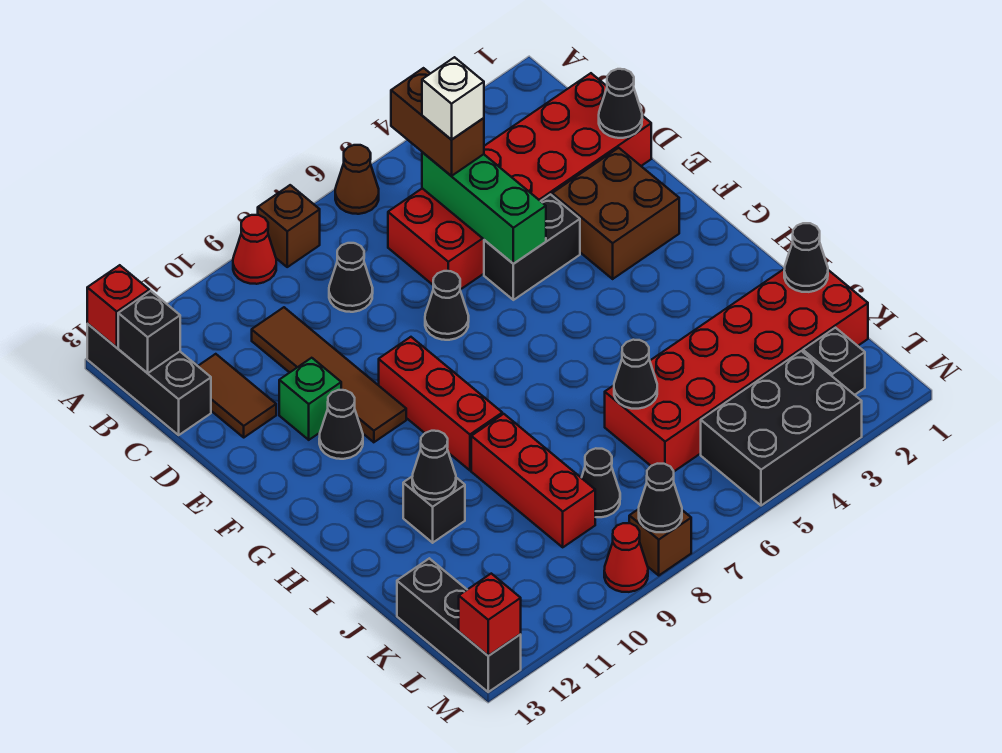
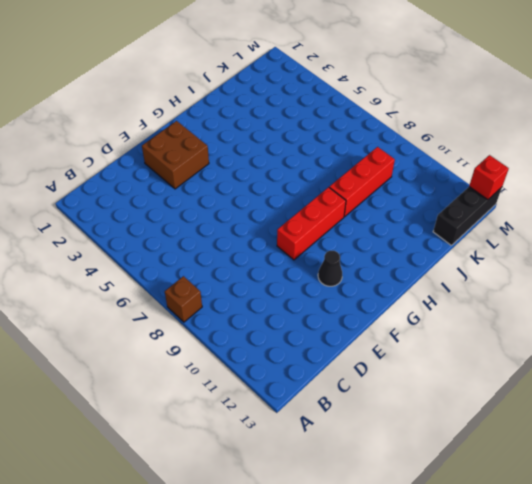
none -> brown cone A6 level 1
none -> red cone A9 level 1
none -> black brick A13:C13 level 1
none -> red brick C1:D6 level 1

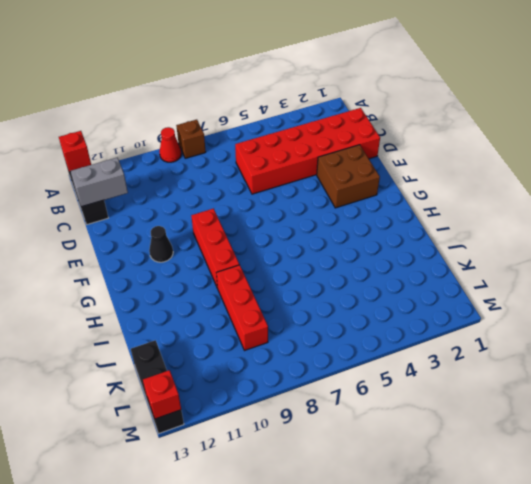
grey brick C12:C13 level 2 -> none
none -> brown cone A6 level 1
none -> black cone C8 level 1
none -> brown tile C10:F10 level 1
none -> brown tile C12:D12 level 1

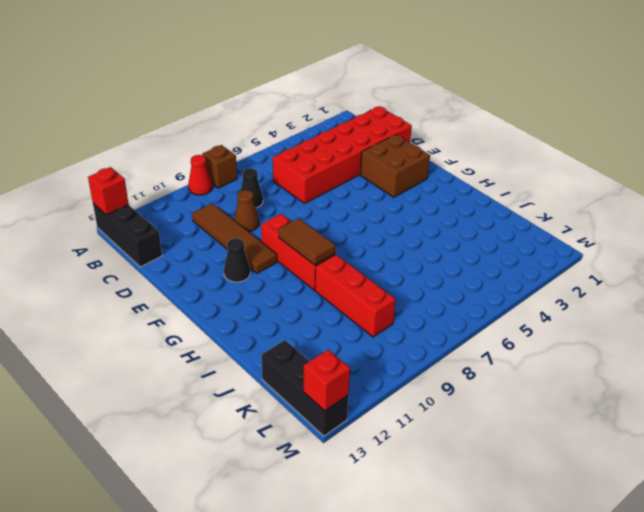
brown cone D9 level 1 -> brown cone A6 level 1
brown tile G9:H9 level 2 -> brown tile C12:D12 level 1
none -> black brick E4:E5 level 1
none -> black cone E7 level 1
none -> green brick E11 level 1
none -> black brick I11 level 1

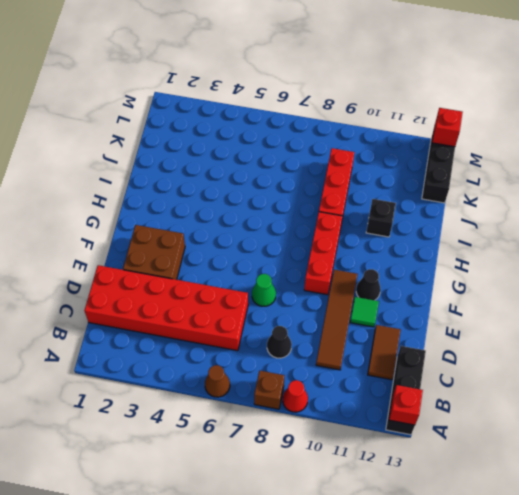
green cone E7 level 1 -> black cone E7 level 1
green tile E11 level 1 -> green brick E11 level 1
none -> black brick E4:E5 level 1
none -> red brick J1:K6 level 1
none -> black cone K8 level 1
none -> black brick L2 level 1

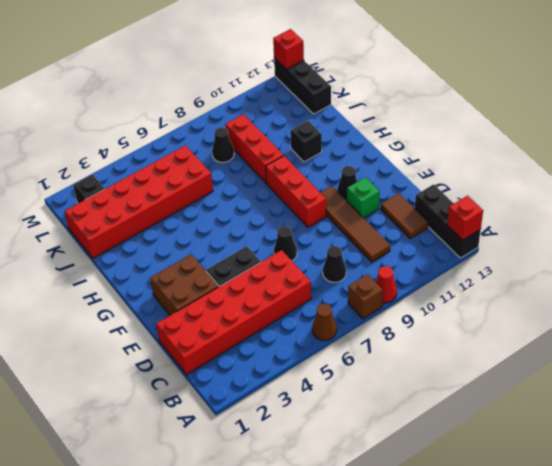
none -> black brick L3:M5 level 1
none -> brown brick M8 level 1
none -> red cone M9 level 1
none -> black brick B13 level 2

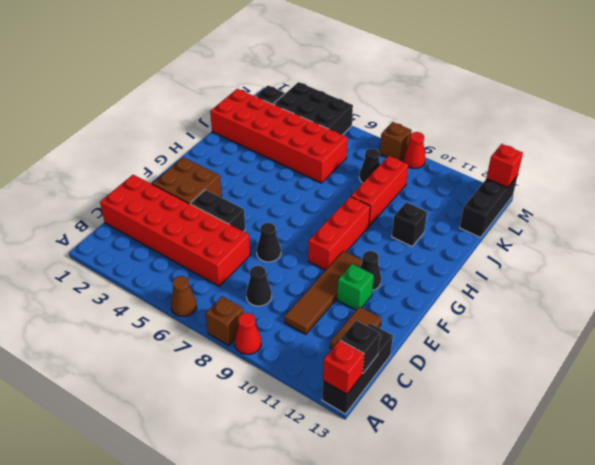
none -> green brick C5:E5 level 2
none -> black cone D1 level 2
none -> black cone I11 level 2
none -> black cone J1 level 2

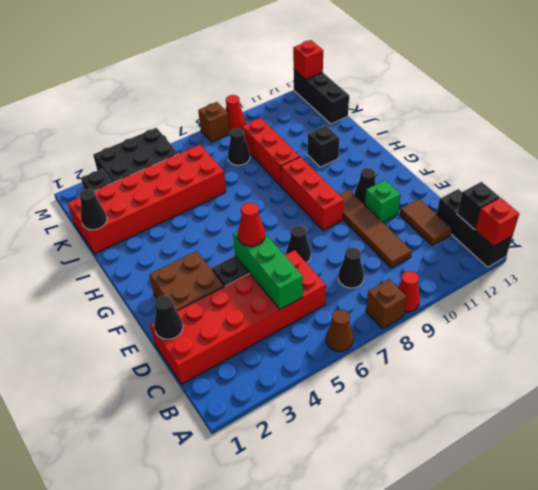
red cone E5 level 3 -> none
none -> black cone I11 level 2
none -> black cone J6 level 2
none -> black cone M8 level 2
none -> brown brick B5:C5 level 3

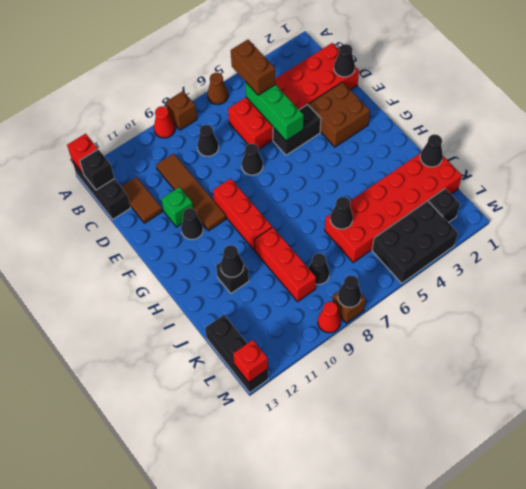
none -> white brick C5 level 4

